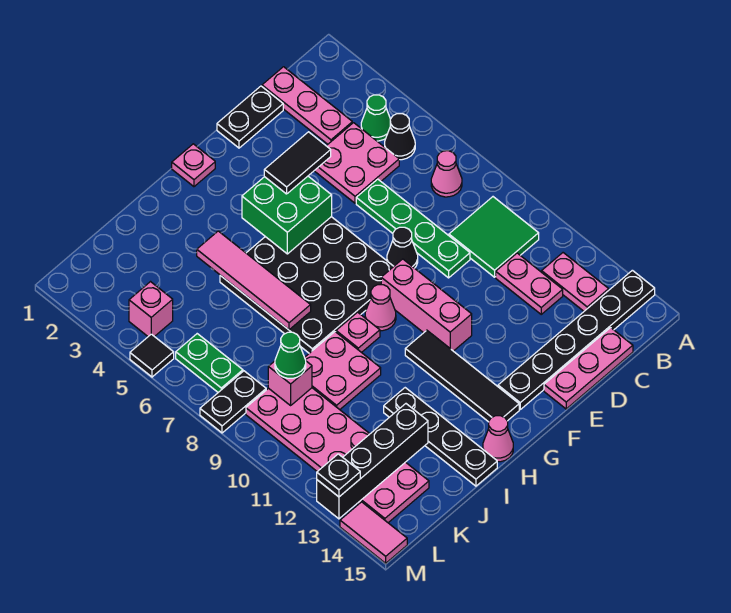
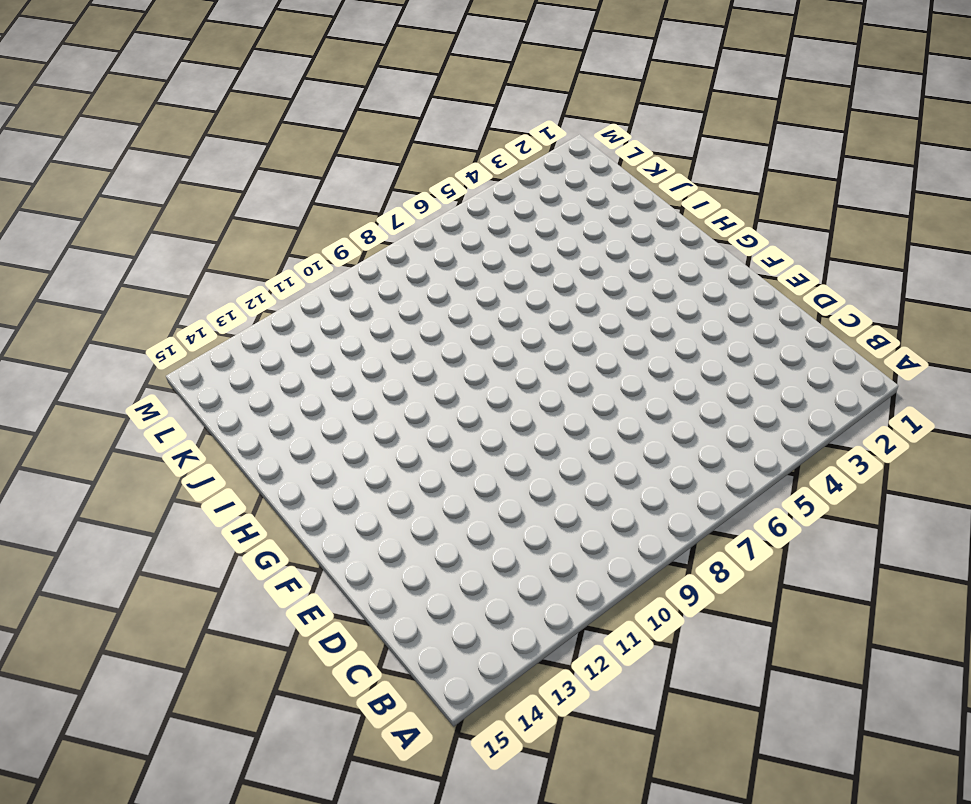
none -> black plate A14:F14 level 1
none -> green cone B4 level 1
none -> black cone B5 level 1
none -> pink cone B7 level 1

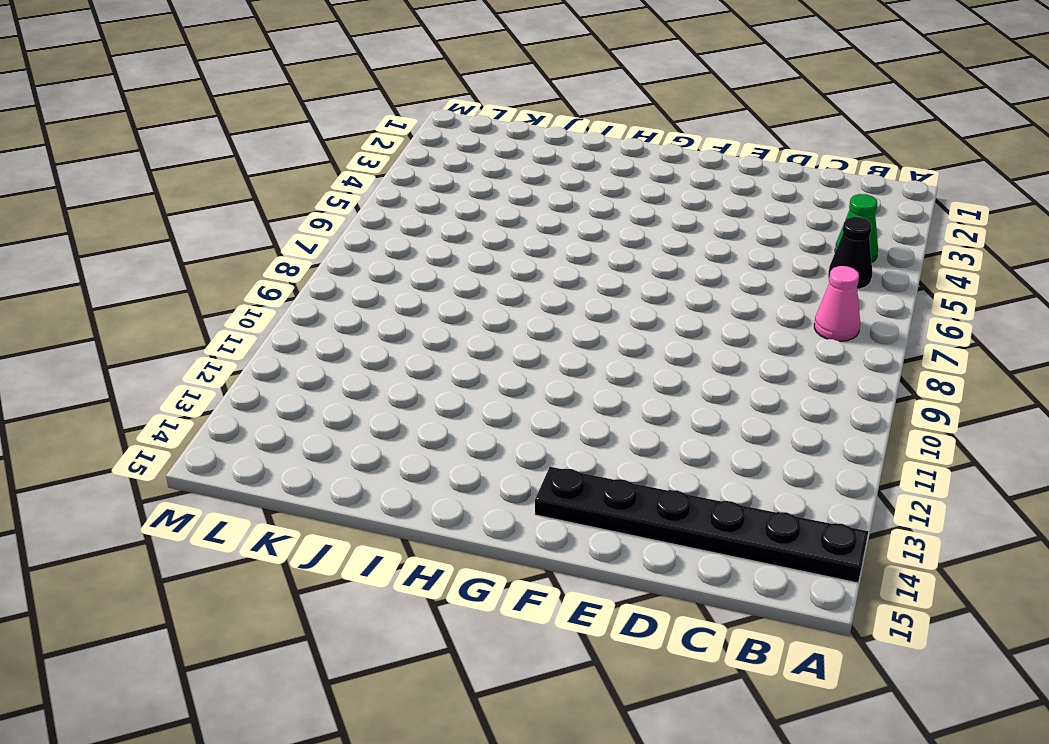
none -> green tile B9:C10 level 1
none -> pink plate B12:B13 level 1
none -> pink plate C1:C3 level 1
none -> pink plate C4:D5 level 1

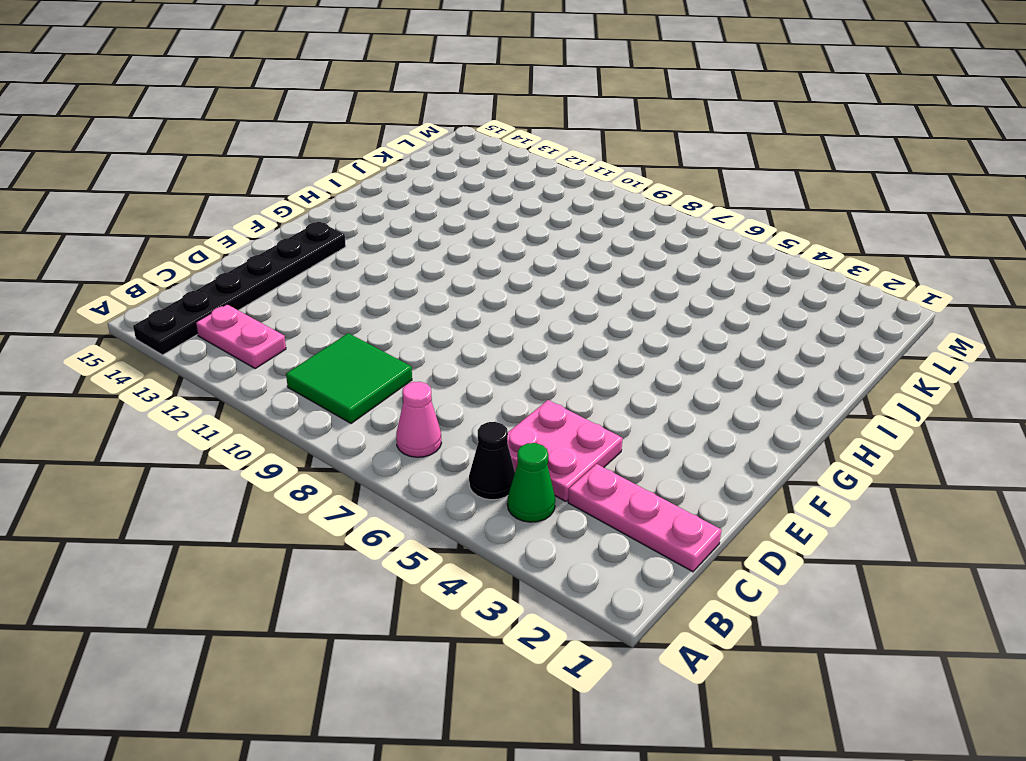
none -> pink plate C11:C12 level 1
none -> pink plate C15:E15 level 1
none -> black plate D1:E1 level 1
none -> green plate D6:D9 level 1

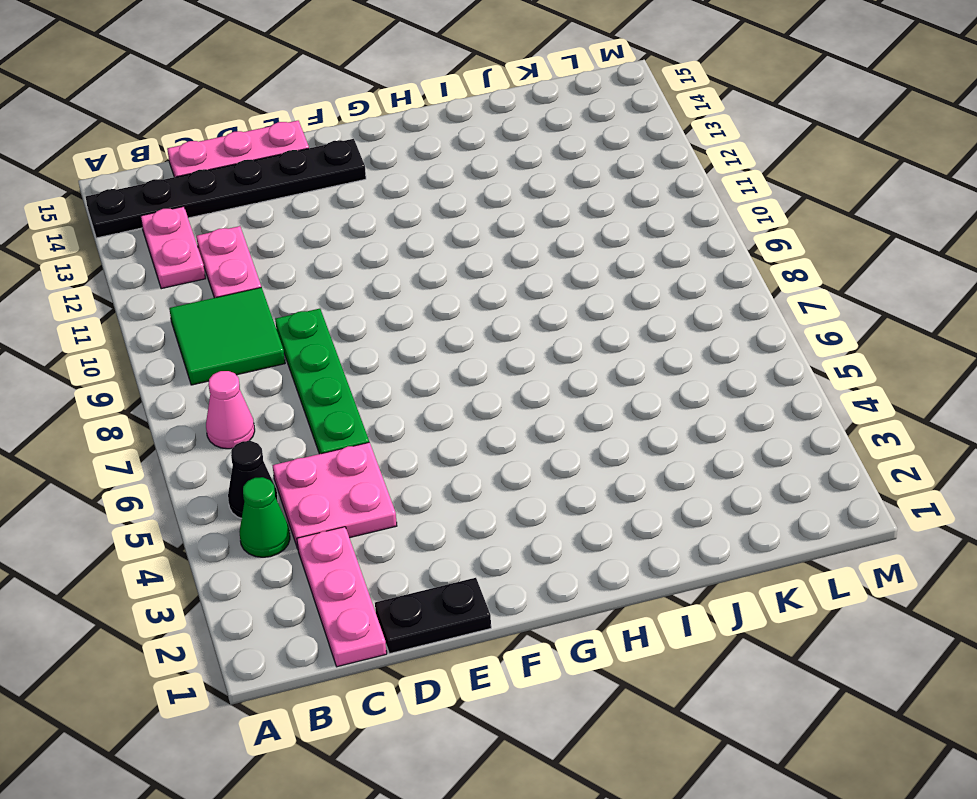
none -> black cone E8 level 1
none -> black plate F5:I8 level 1
none -> pink brick F9:F11 level 1
none -> pink plate G1 level 1

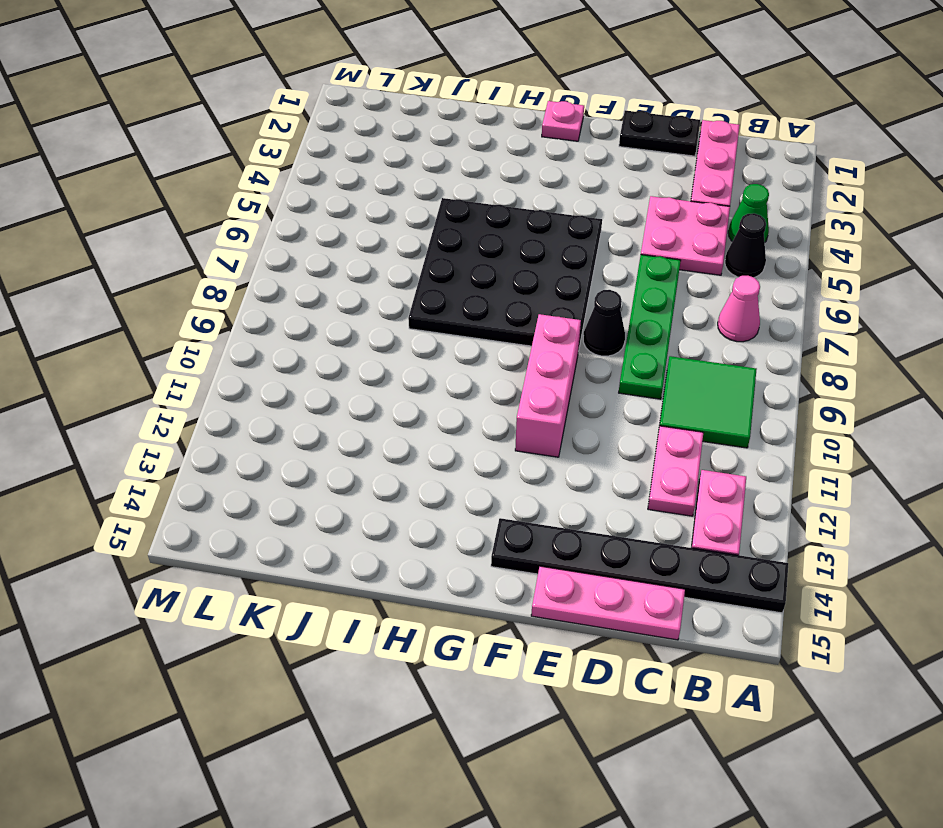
none -> pink cone G9 level 1
none -> black tile G11:G14 level 1
none -> pink plate H9 level 1
none -> pink cone H15 level 1

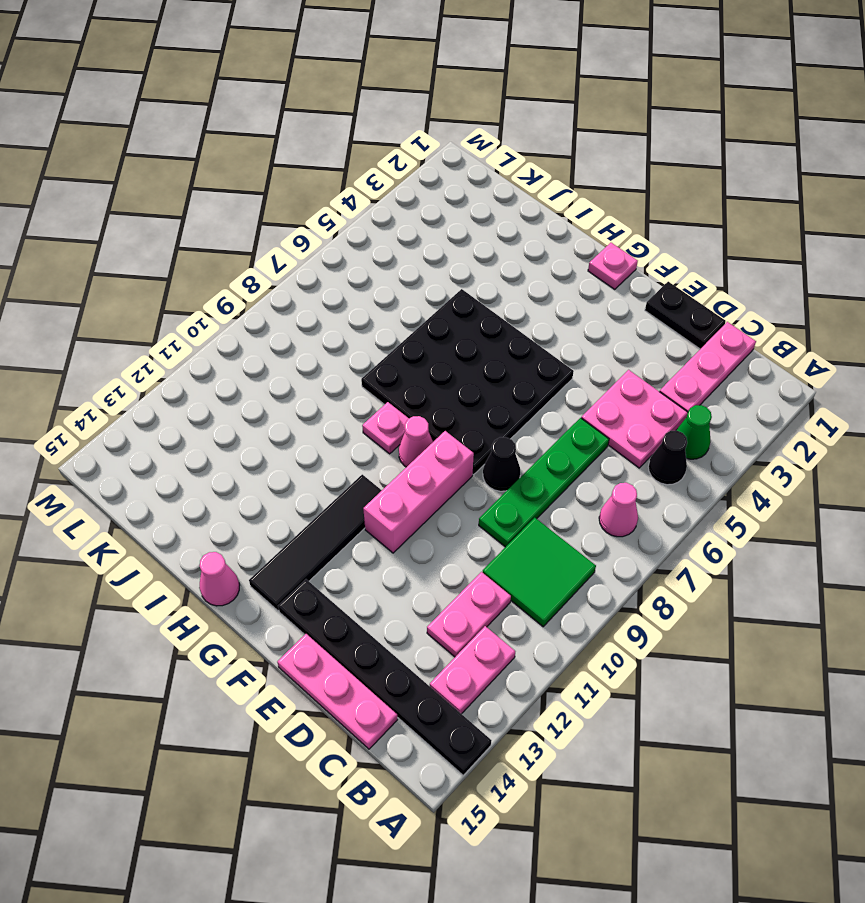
none -> pink plate I9:J10 level 1
none -> black plate I12:I15 level 1
none -> pink plate K9:L14 level 1
none -> pink brick L4 level 1

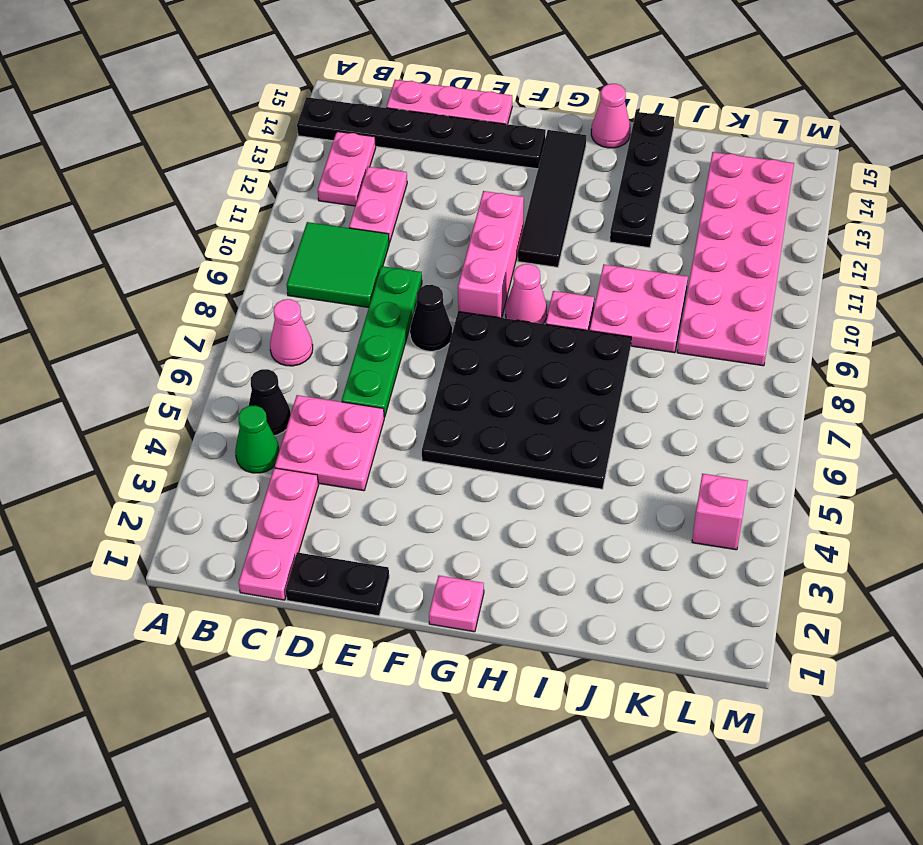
none -> green plate L6:L7 level 1
none -> black plate L8:M8 level 1
none -> black tile M5 level 1
none -> pink tile M14:M15 level 1

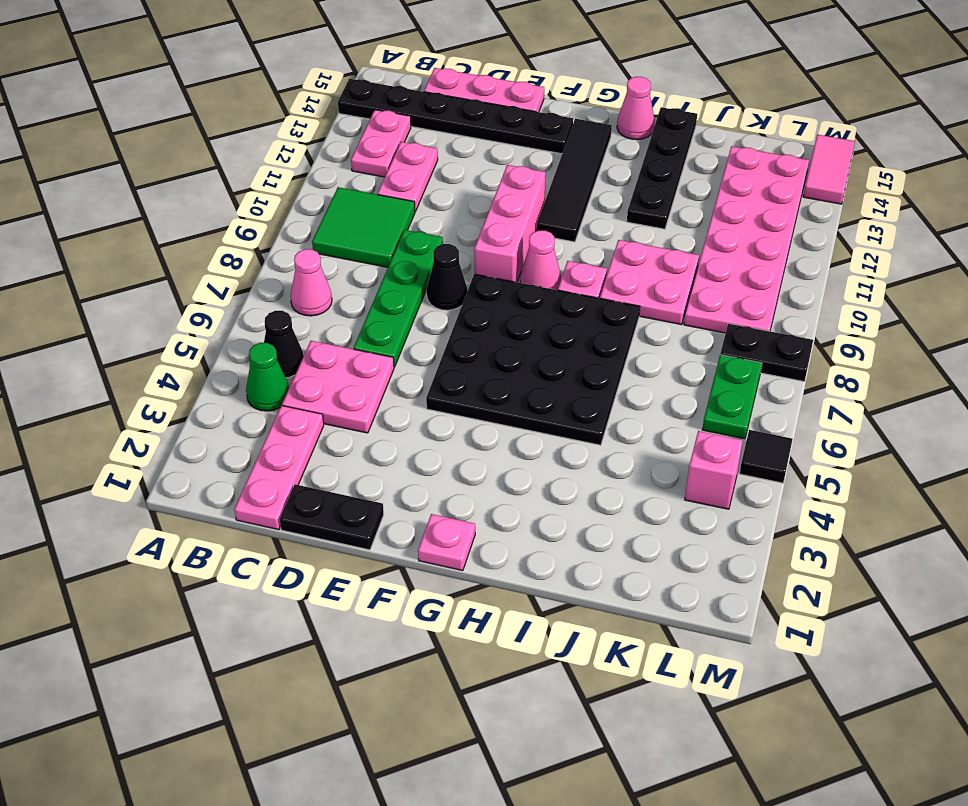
none -> green brick F4:G5 level 2
none -> pink tile I4:I7 level 2
none -> black brick J13:M13 level 2
none -> pink brick K9 level 2

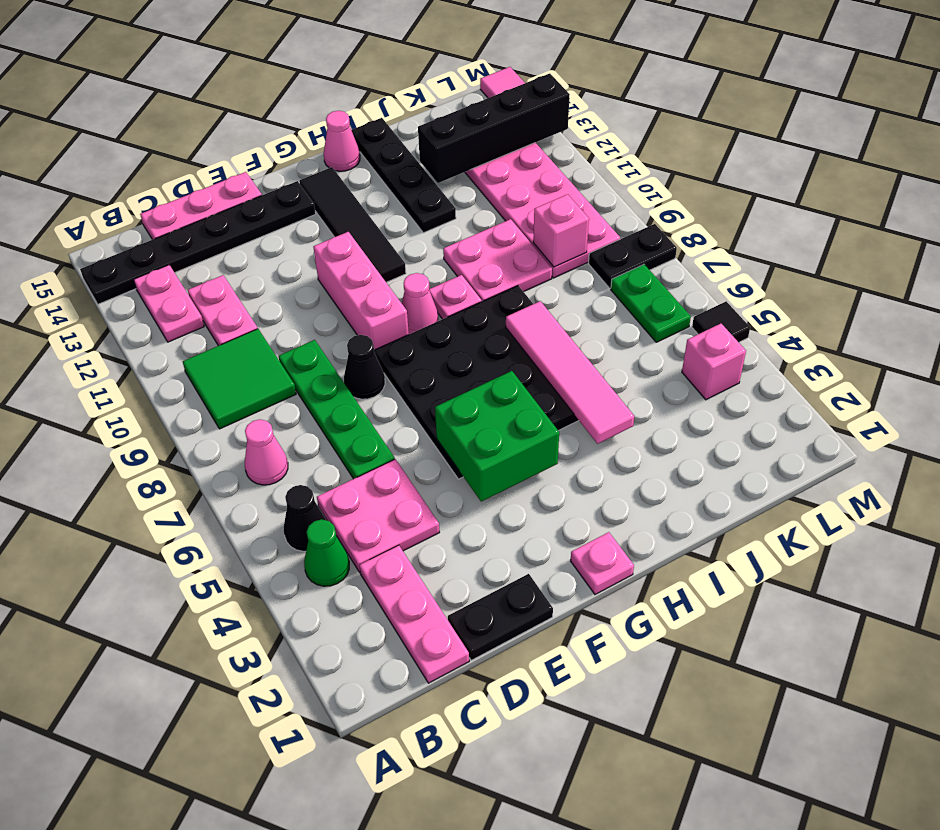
none -> black tile E4:F4 level 3
none -> green cone K9 level 3
none -> black plate M13 level 3

